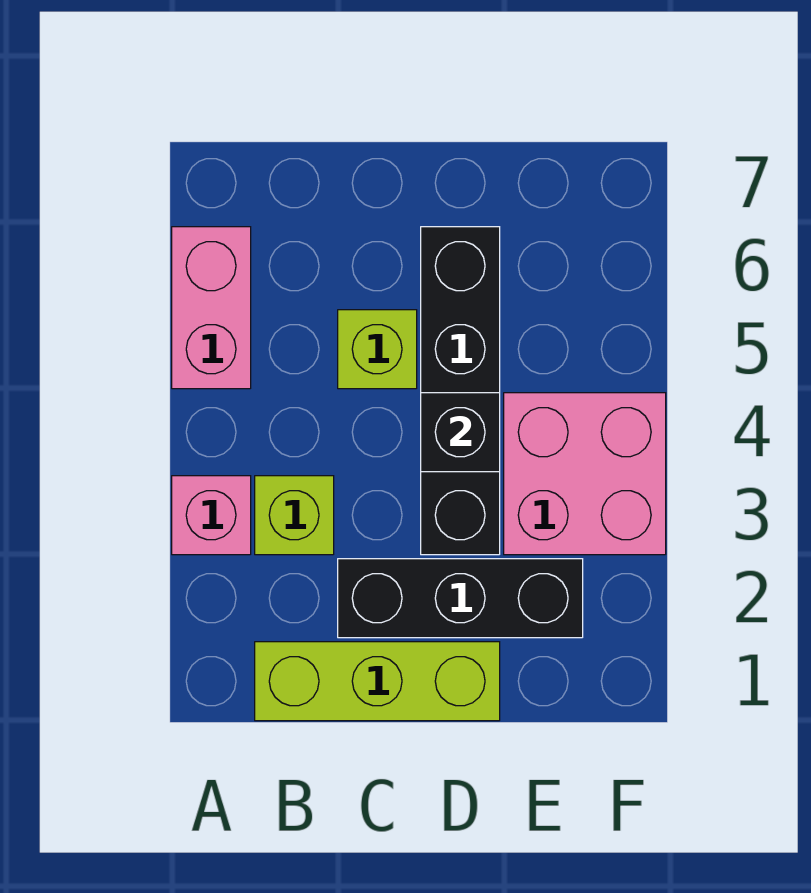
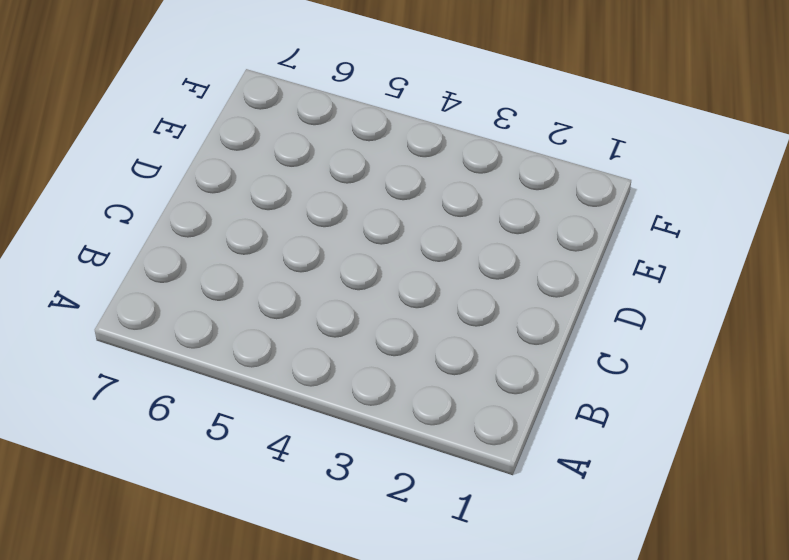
none -> pink brick A3 level 1
none -> pink brick A5:A6 level 1

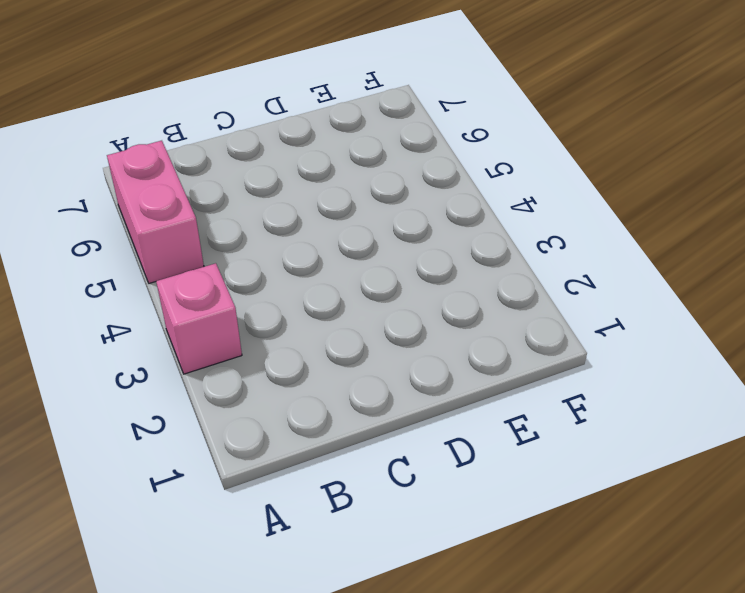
none -> lime brick B1:D1 level 1
none -> lime brick B3 level 1

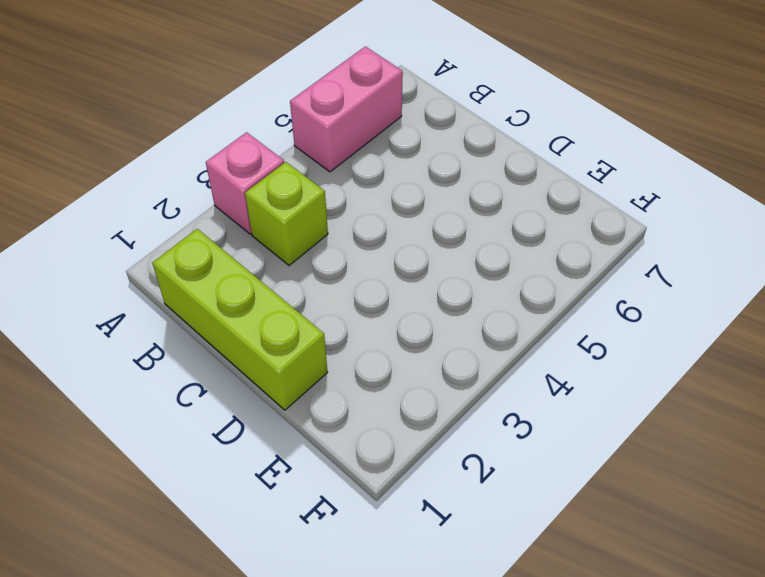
none -> black brick C2:E2 level 1
none -> lime brick C5 level 1

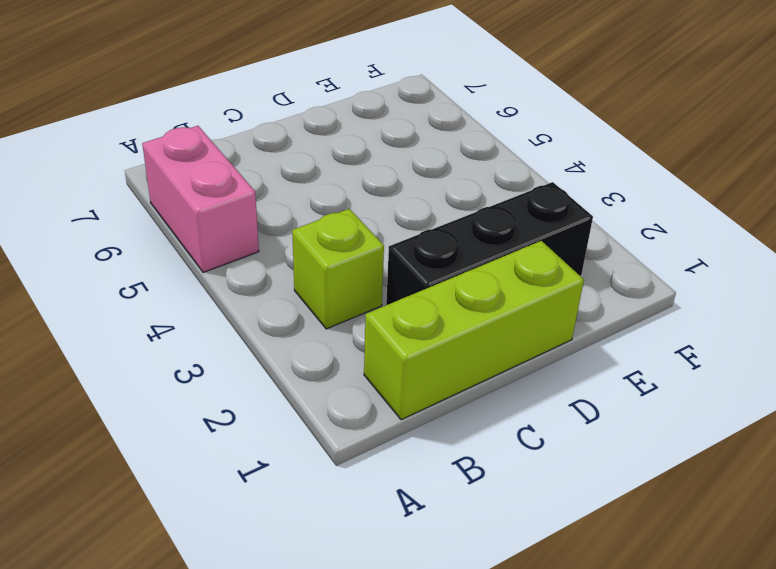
none -> pink brick A3 level 1
none -> lime brick C5 level 1

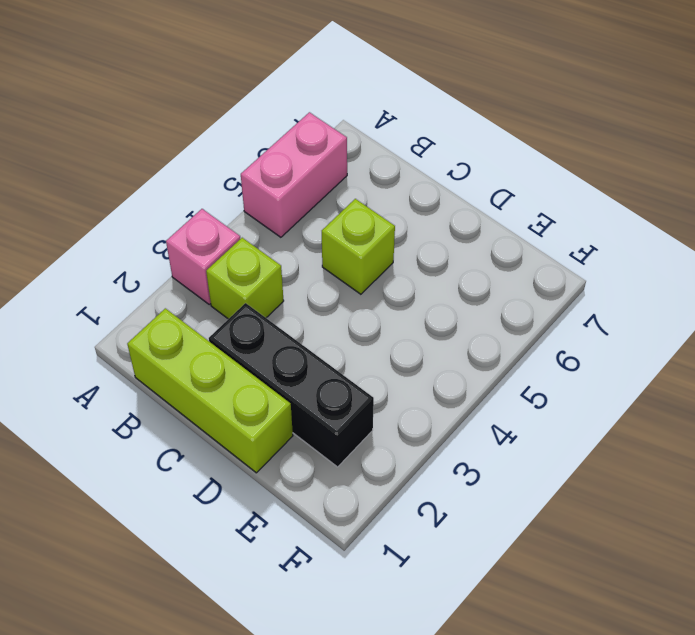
none -> black brick D3:D6 level 1
none -> pink brick E3:F4 level 1

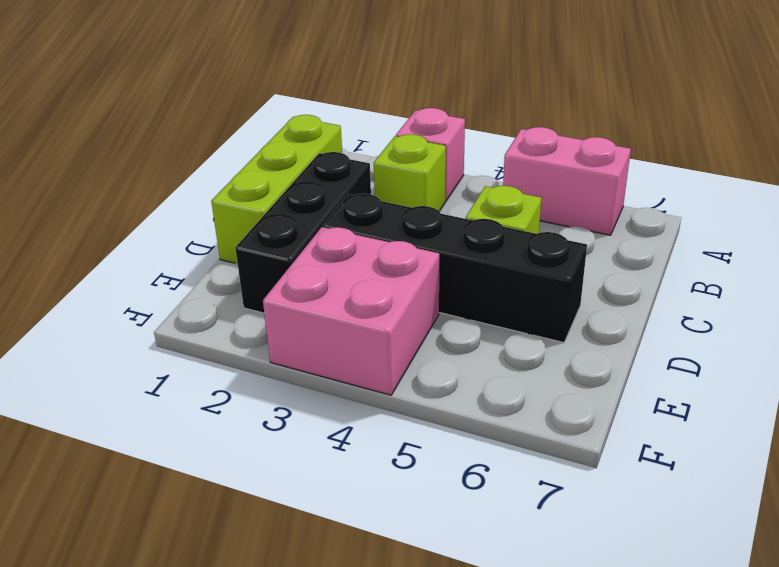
none -> black brick D4 level 2

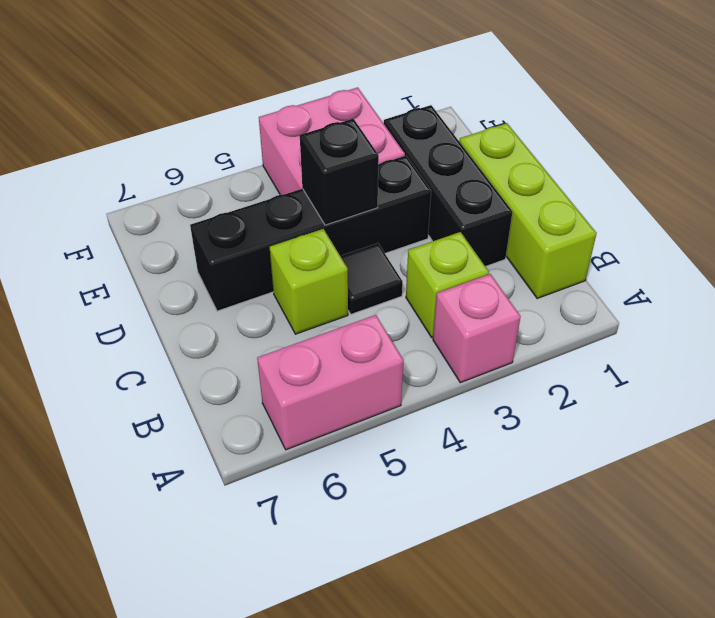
black tile C4 level 1 -> none

